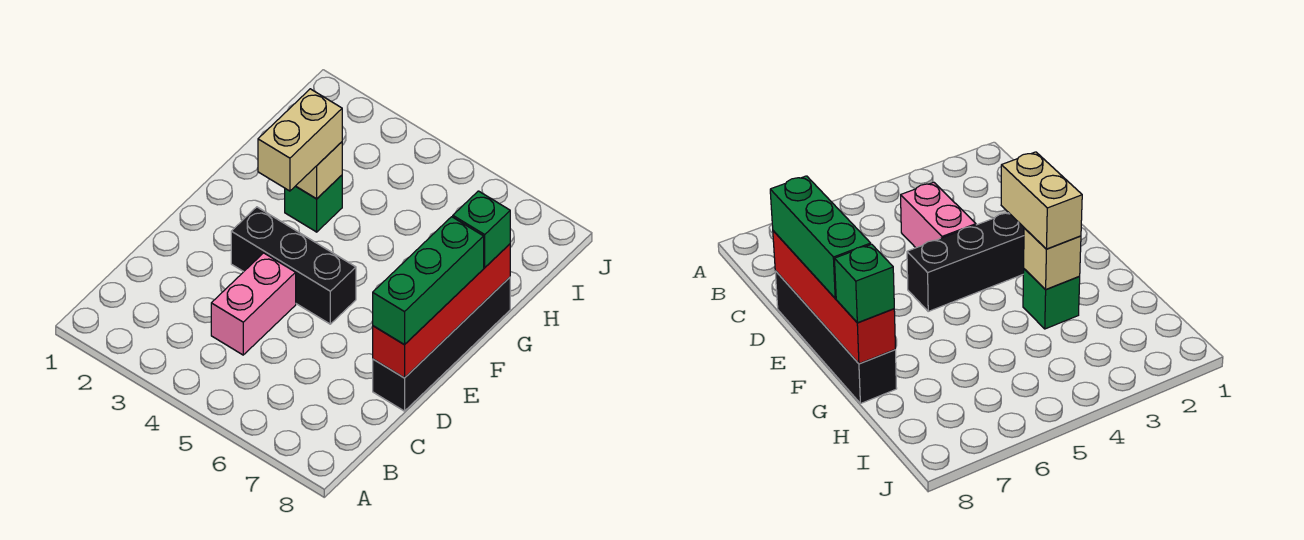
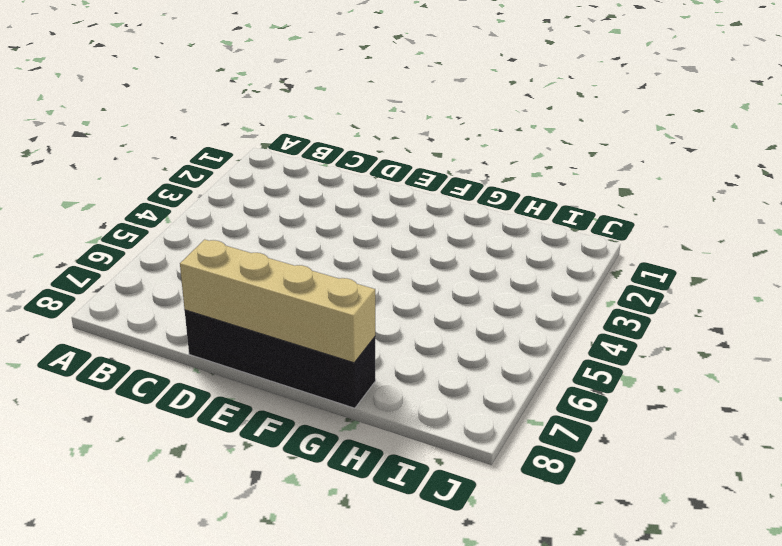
tan brick D8:G8 level 2 -> red brick D8:G8 level 2
none -> pink brick C4:D4 level 1
none -> black brick E3:E5 level 1

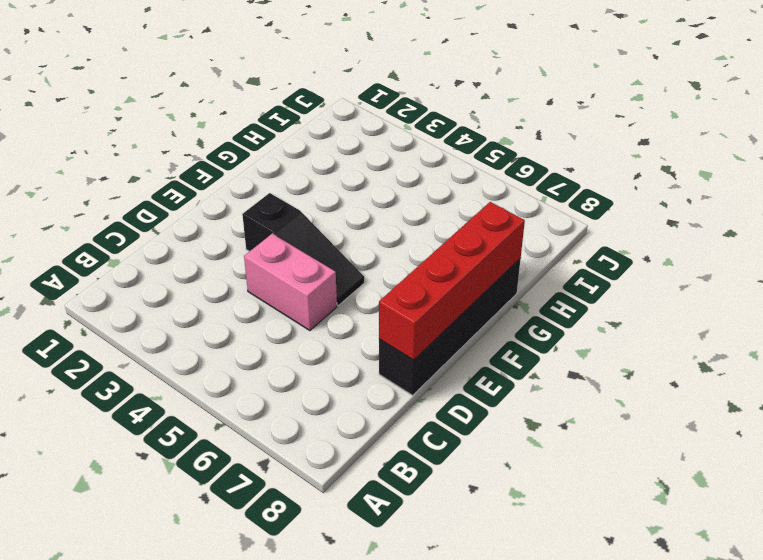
pink brick D4:D5 level 1 -> pink brick C4:D4 level 1
black slope E3:E5 level 1 top 3 -> black brick E3:E5 level 1
none -> green brick G3 level 1
none -> tan brick G3 level 2

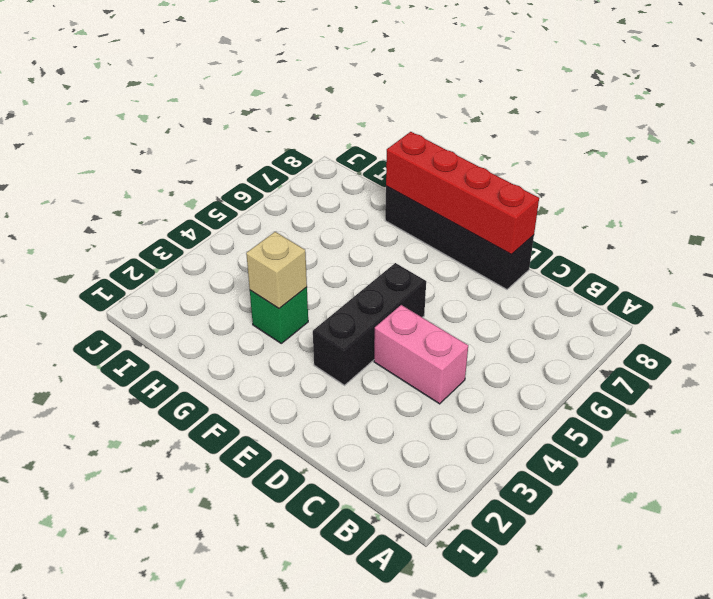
none -> green brick D8:F8 level 3
none -> tan brick F3:G3 level 3

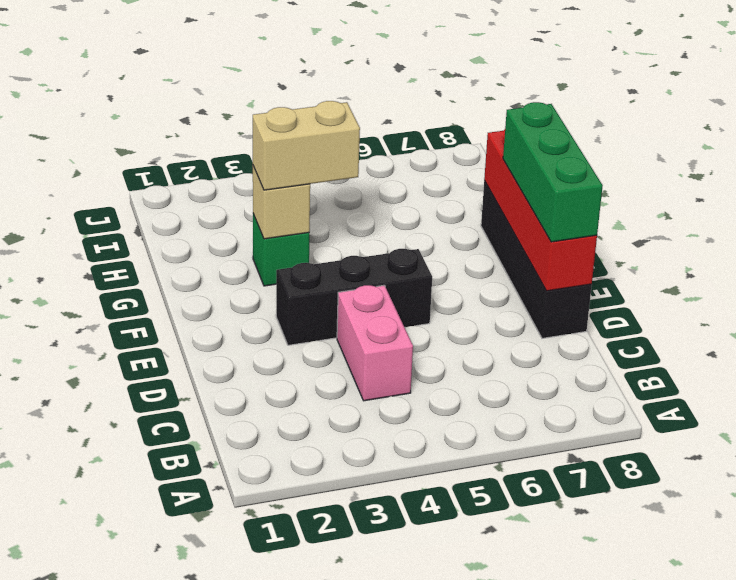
tan brick G3:G4 level 3 -> tan brick F3:G3 level 3
none -> green brick G8 level 3

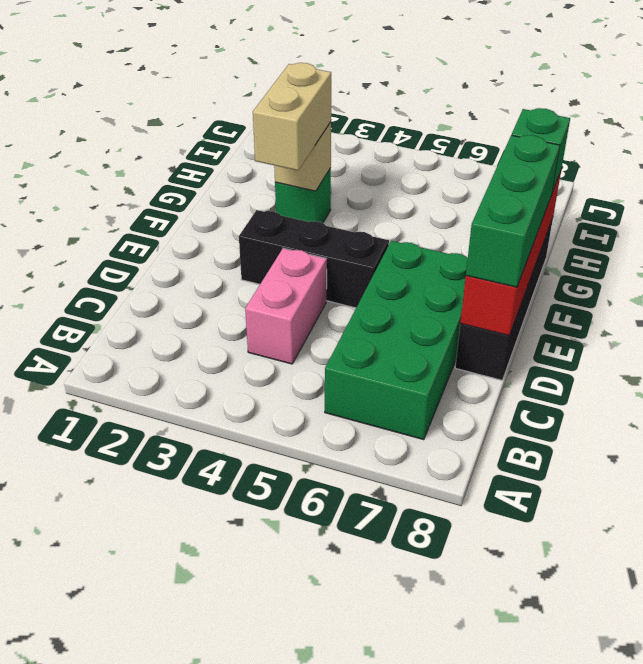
green brick B6:E7 level 1 -> none

